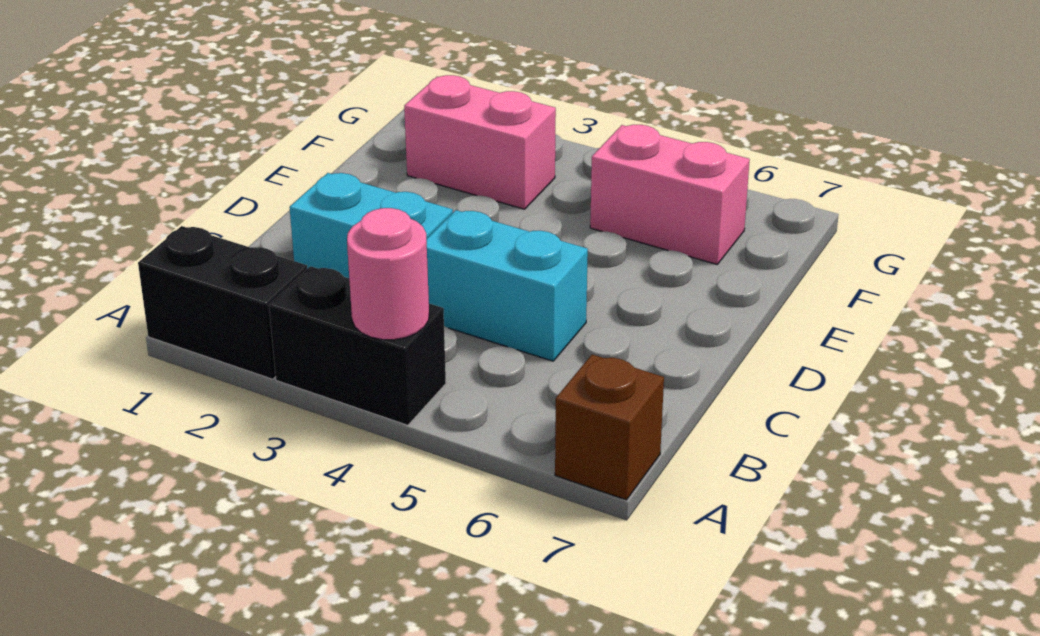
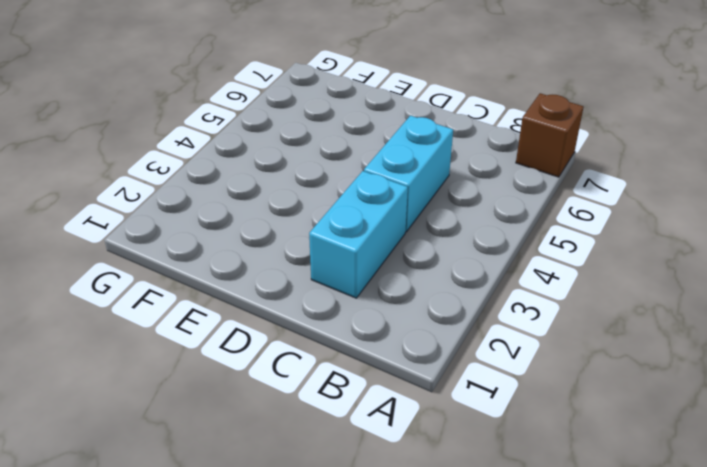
none -> black brick A1:A2 level 1
none -> black brick A3:A4 level 1

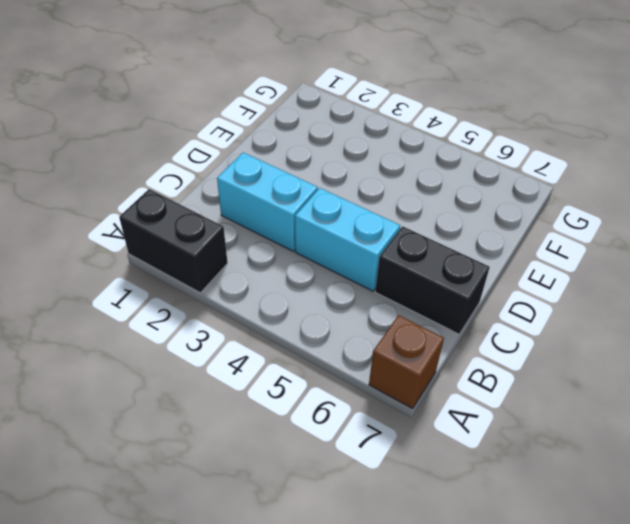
black brick C6:C7 level 1 -> black brick A3:A4 level 1
none -> pink brick F2:F3 level 1
none -> pink brick F5:F6 level 1

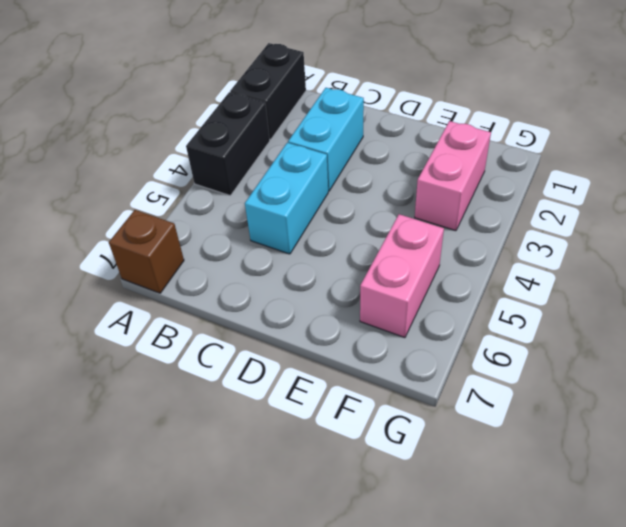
none -> pink round brick A4 level 2

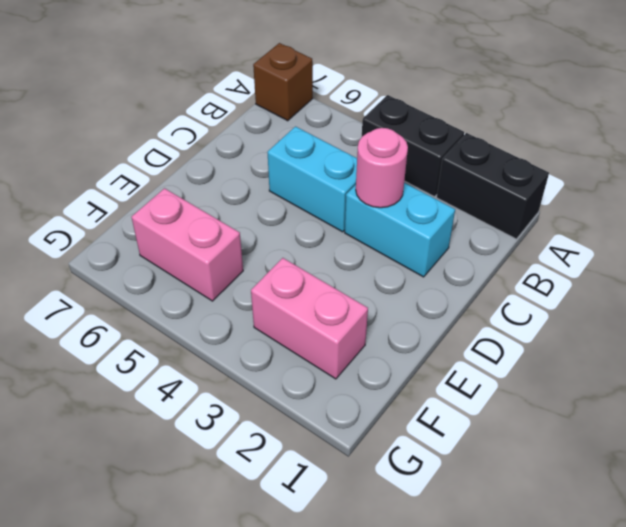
pink round brick C3 level 2 -> pink round brick A4 level 2

